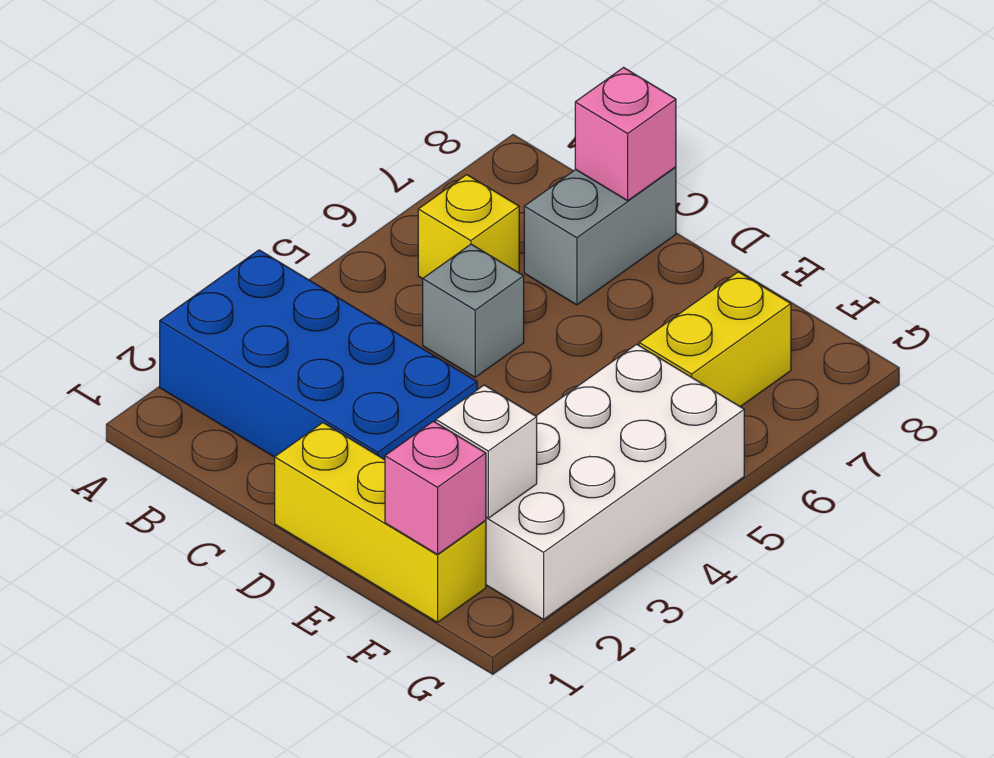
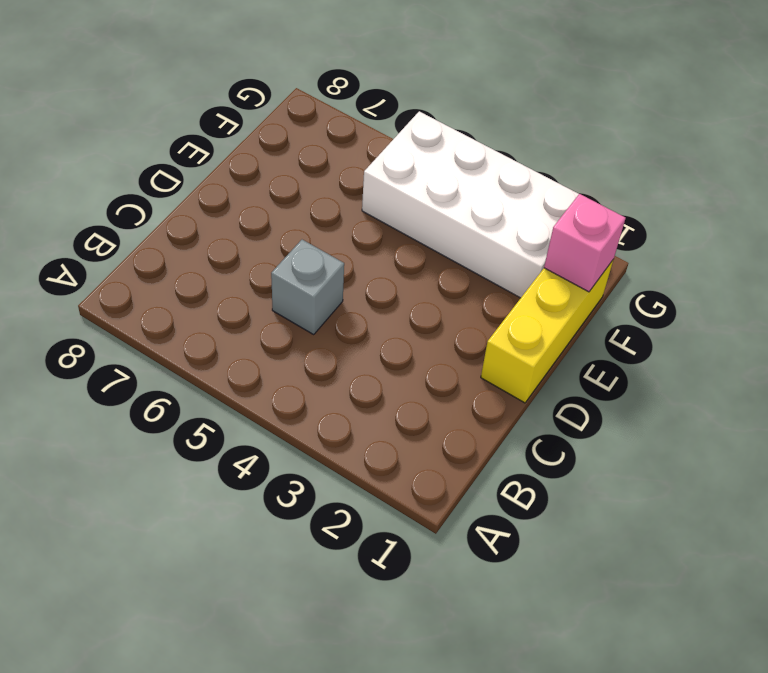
none -> blue brick A2:D3 level 1
none -> yellow brick B6 level 1

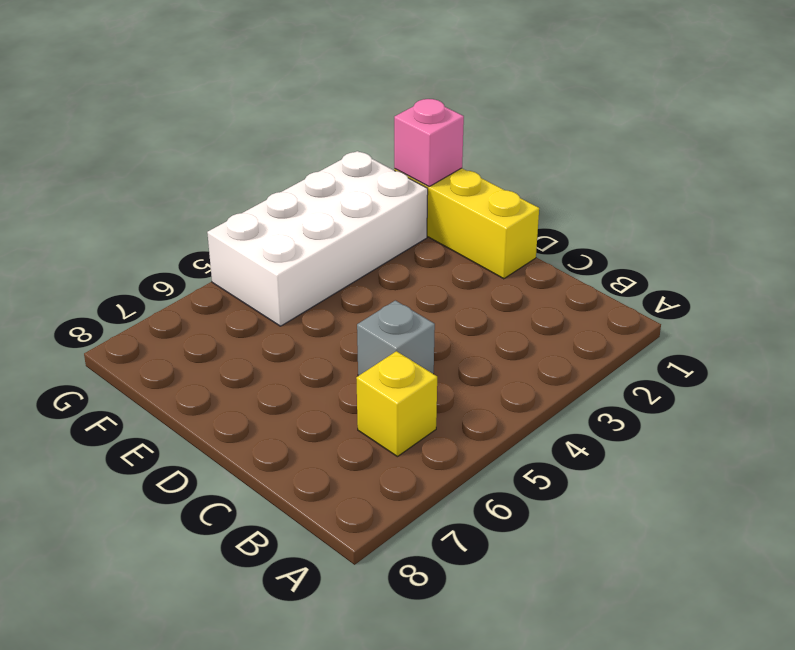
none -> blue brick A2:D3 level 1
none -> grey brick C7:C8 level 1

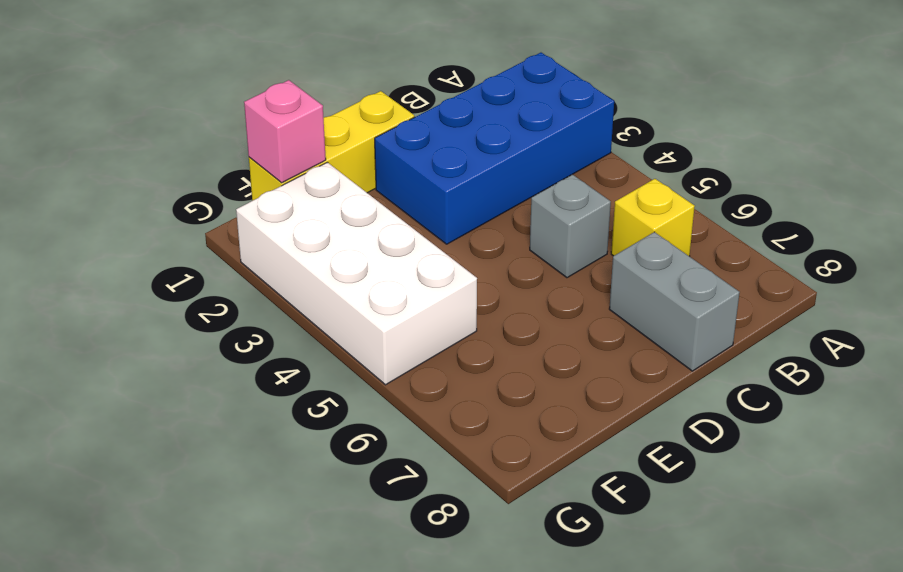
none -> yellow brick F6:F7 level 1
none -> pink brick C8 level 2

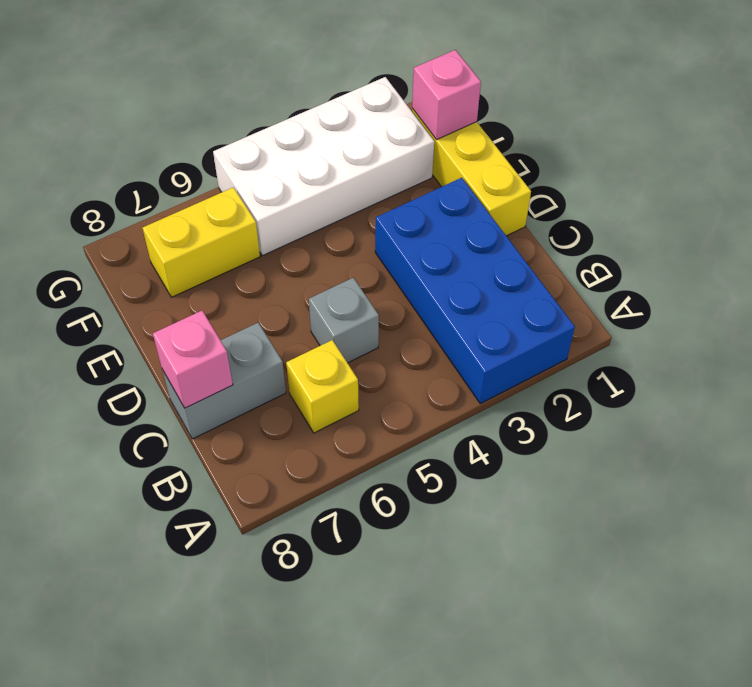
none -> white brick F2 level 2

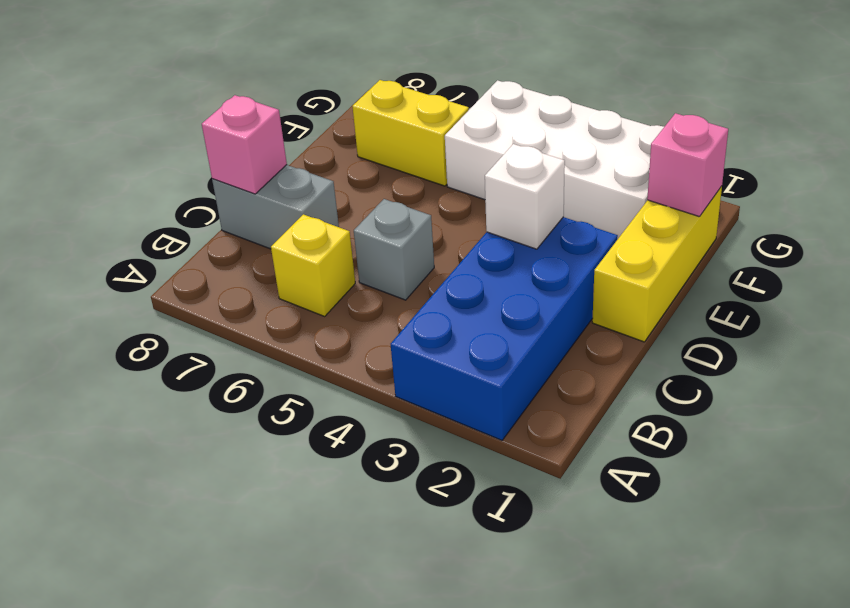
white brick D3 level 2 -> white brick F2 level 2

